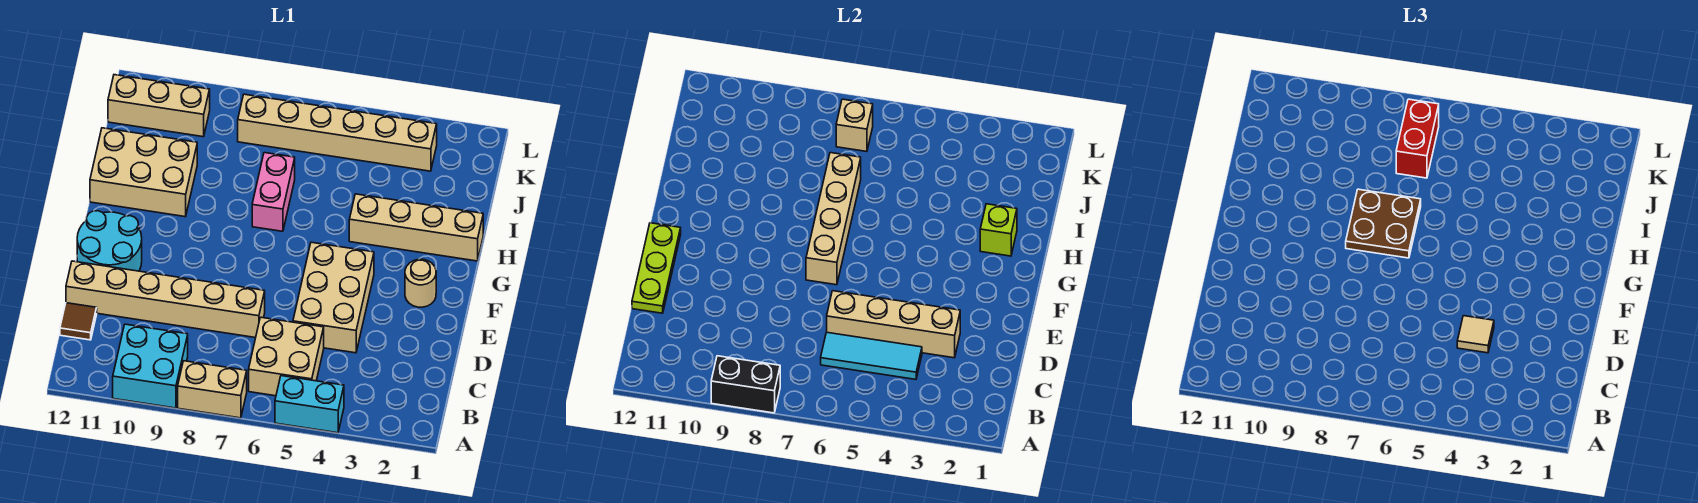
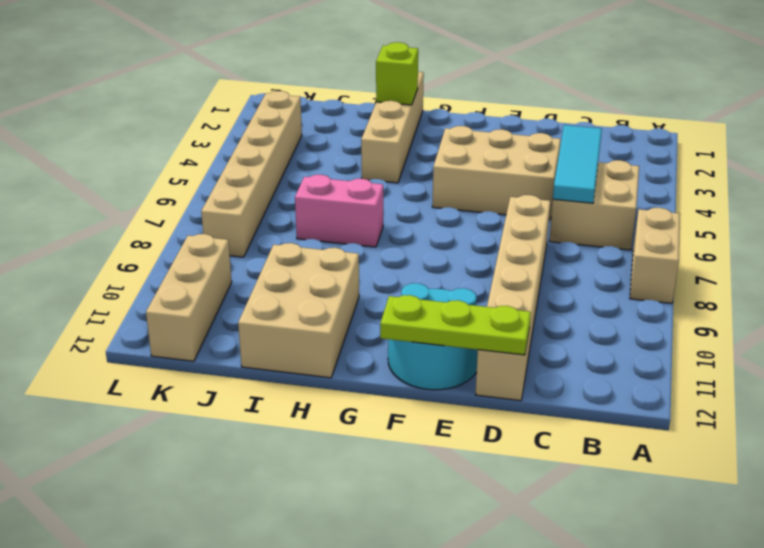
none -> cyan brick A4:A5 level 1
none -> cyan brick A9:B10 level 1
none -> brown tile C12 level 1

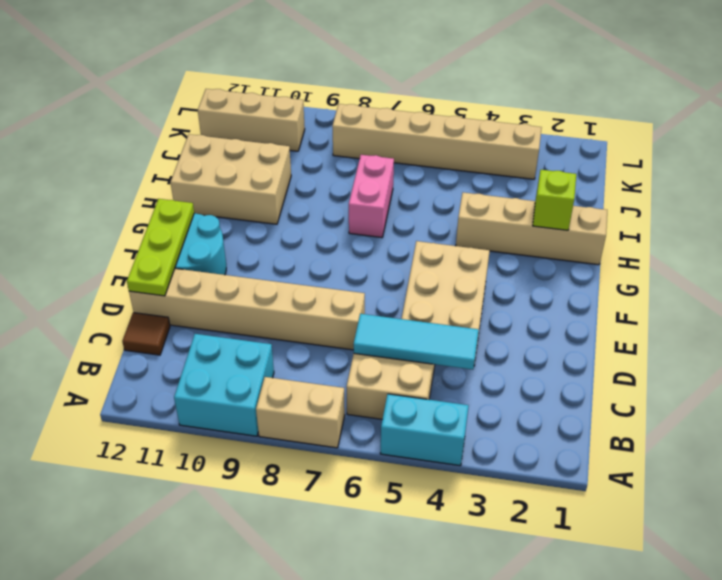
none -> tan round brick F2 level 1
none -> black brick A8:A9 level 2
none -> tan brick D3:D6 level 2

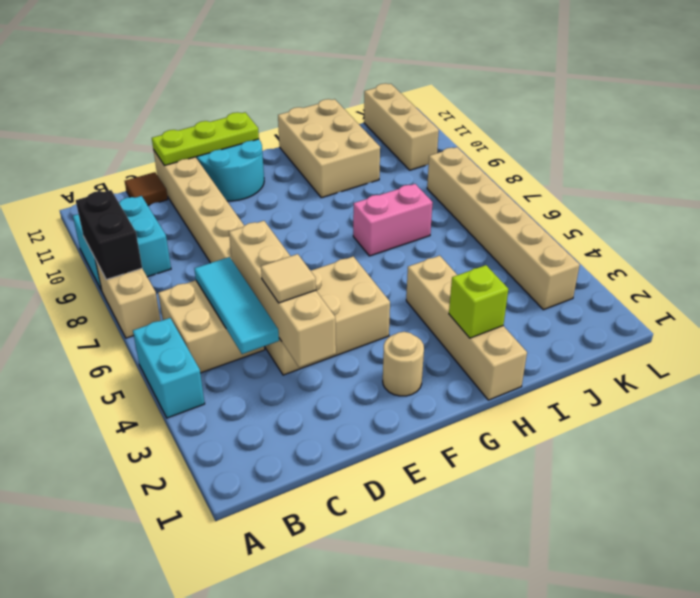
none -> tan brick F7:I7 level 2
none -> tan brick K7 level 2
none -> brown plate G7:H8 level 3

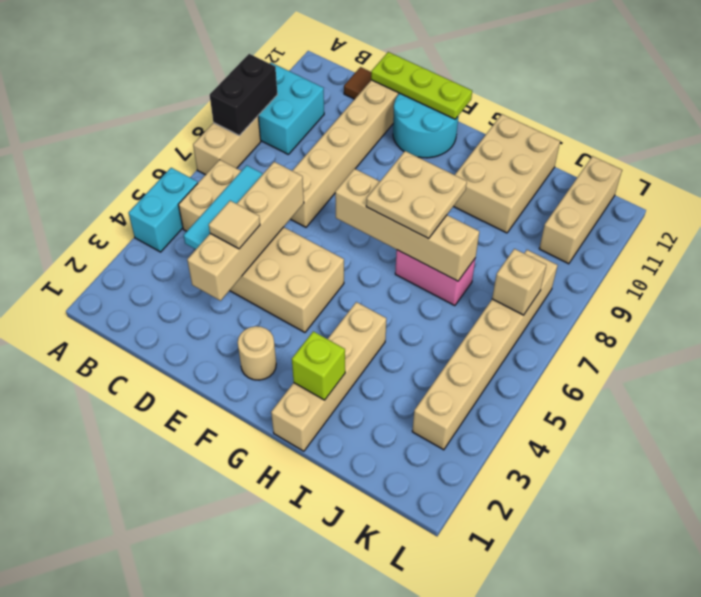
tan plate G7:H8 level 3 -> brown plate G7:H8 level 3
none -> red brick J7:K7 level 3

